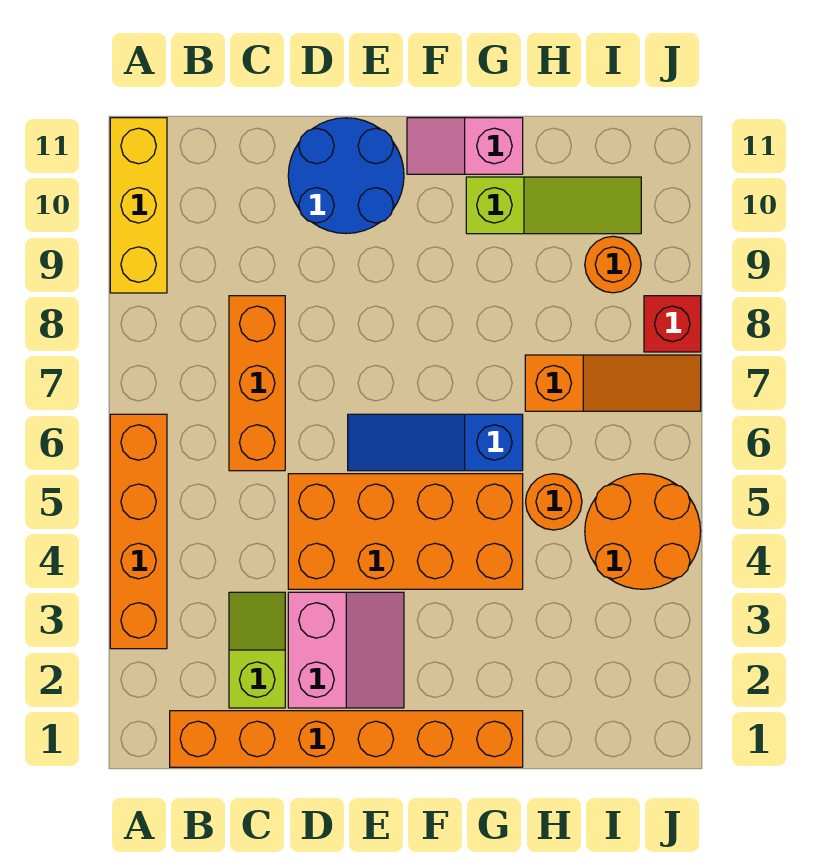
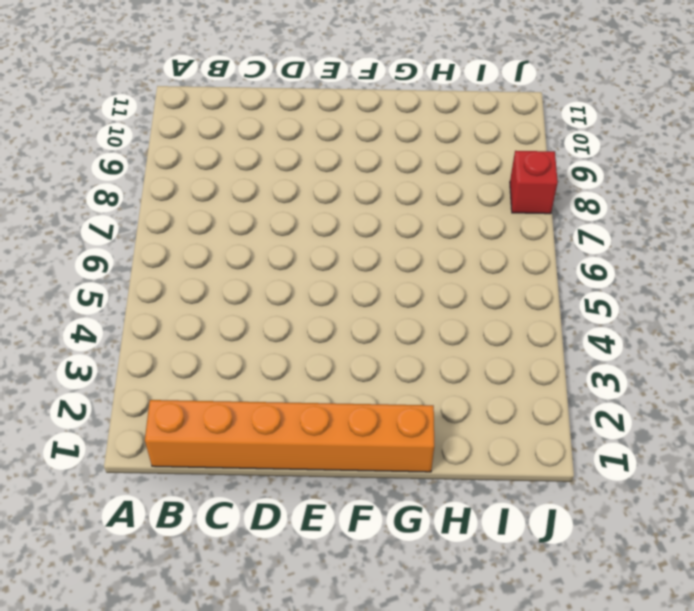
none -> orange brick A3:A6 level 1
none -> yellow brick A9:A11 level 1
none -> lime slope C2:C3 level 1 top 2

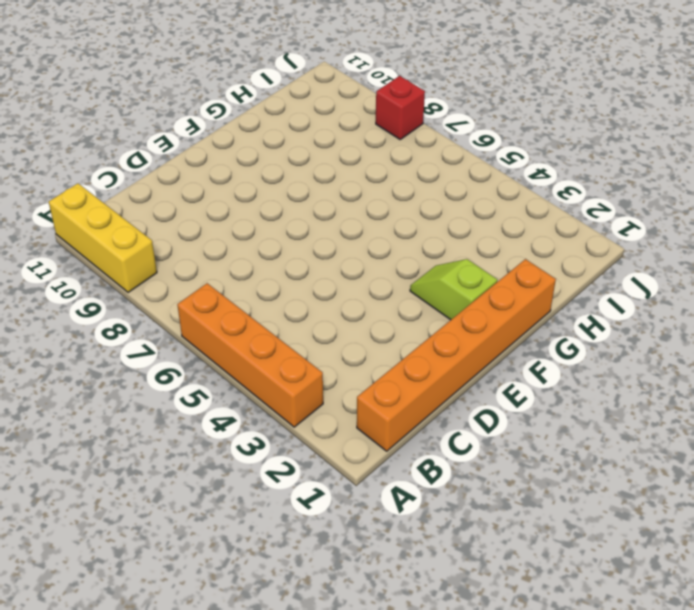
lime slope F2:F3 level 1 top 2 -> lime slope C2:C3 level 1 top 2
none -> orange brick C6:C8 level 1
none -> pink slope D2:E3 level 1 top D
none -> orange brick D4:G5 level 1

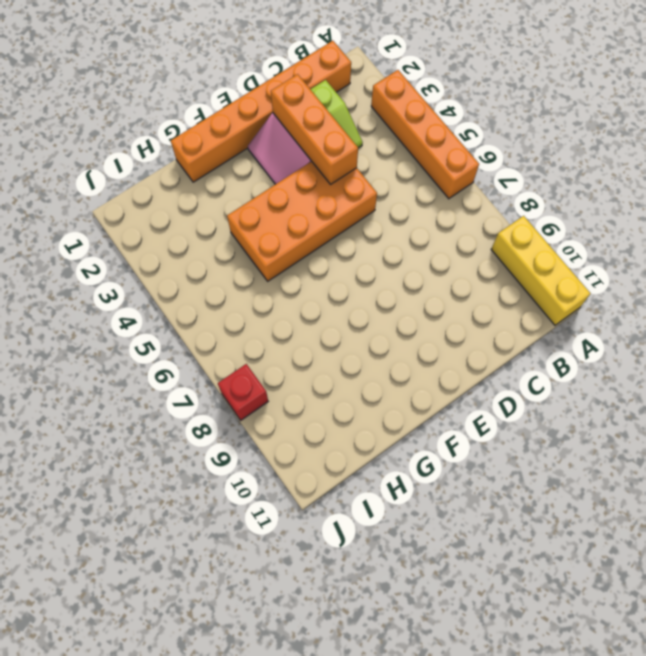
orange brick D2:D4 level 2 -> orange brick C6:C8 level 1
none -> blue round brick D10:E11 level 1
none -> blue slope E6:G6 level 1 top G
none -> pink slope F11:G11 level 1 top G

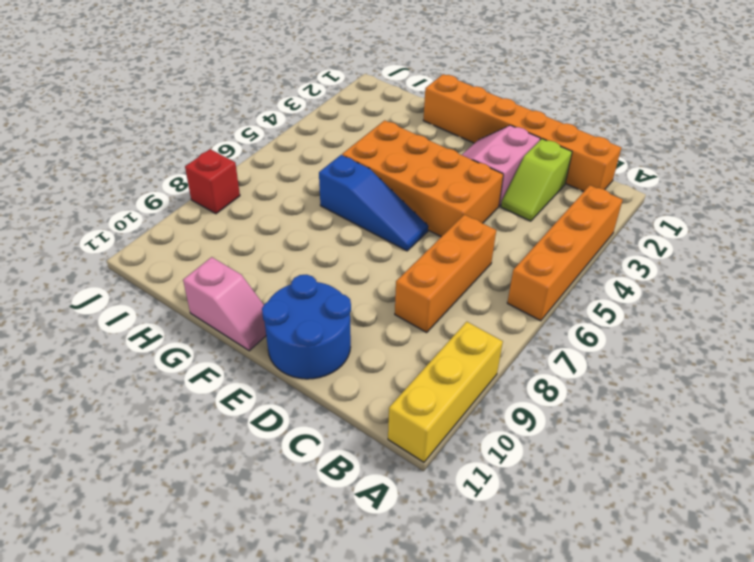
none -> lime slope G10:I10 level 1 top G
none -> orange round brick H5 level 1
none -> orange slope H7:J7 level 1 top H

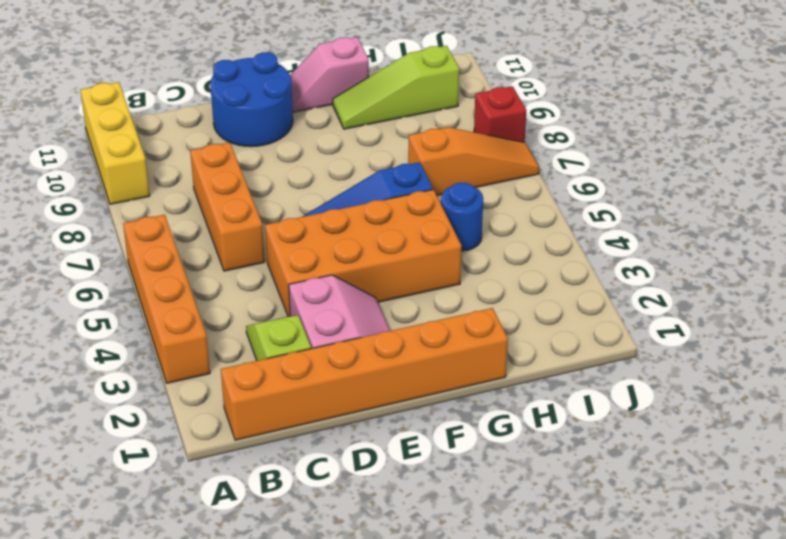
lime slope G10:I10 level 1 top I -> lime slope G10:I10 level 1 top G
blue round brick H5 level 1 -> orange round brick H5 level 1
none -> orange round brick I4:J5 level 1
none -> orange round brick I9 level 1

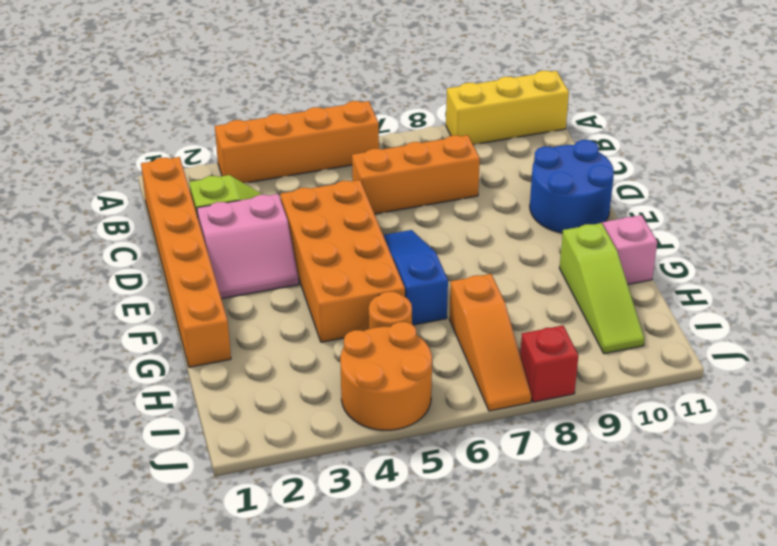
none -> orange round brick I9 level 1

